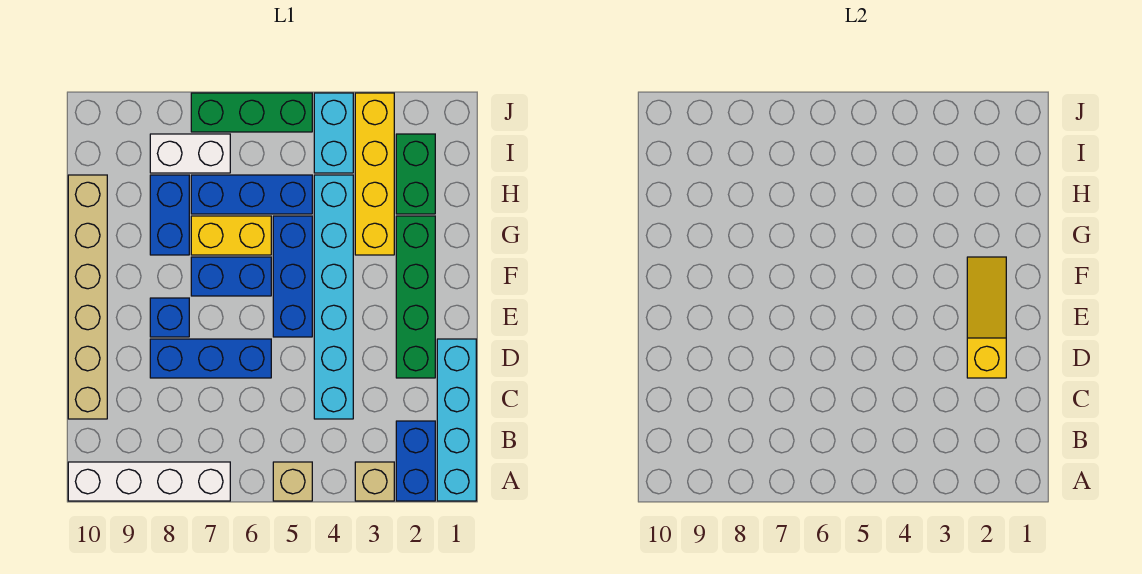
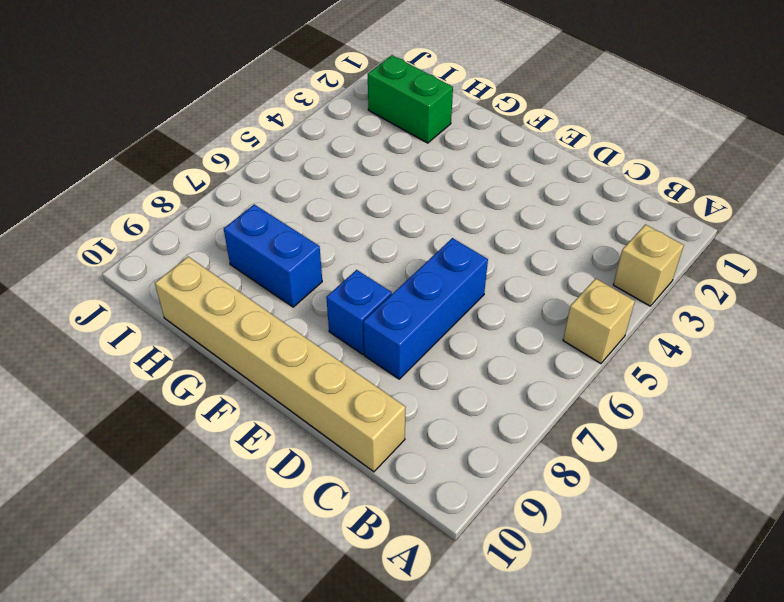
none -> cyan brick A1:D1 level 1
none -> blue brick A2:B2 level 1
none -> white brick A7:A10 level 1

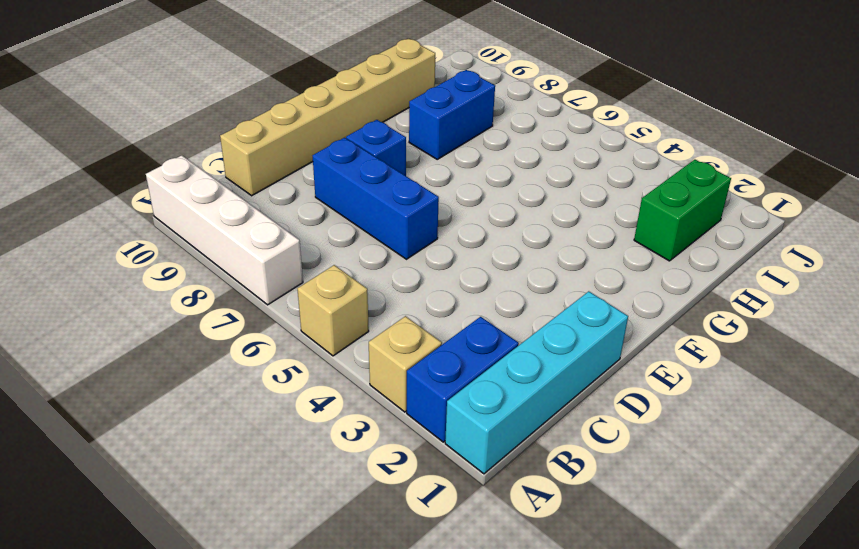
none -> cyan brick C4:H4 level 1
none -> green brick D2:G2 level 1
none -> blue brick E5:G5 level 1

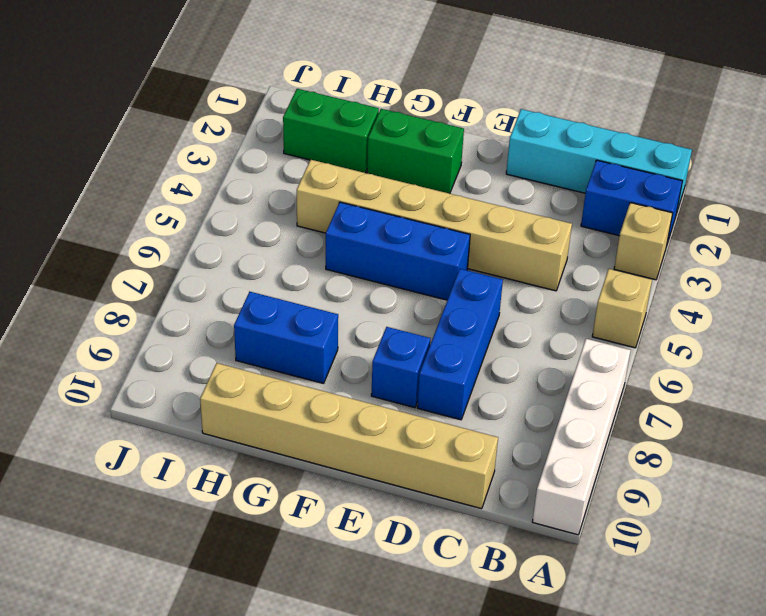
tan brick C4:H4 level 1 -> cyan brick C4:H4 level 1
green brick F2:G2 level 1 -> green brick D2:G2 level 1
none -> blue brick F6:F7 level 1
none -> yellow brick G3:J3 level 1
none -> yellow brick G6:G7 level 1

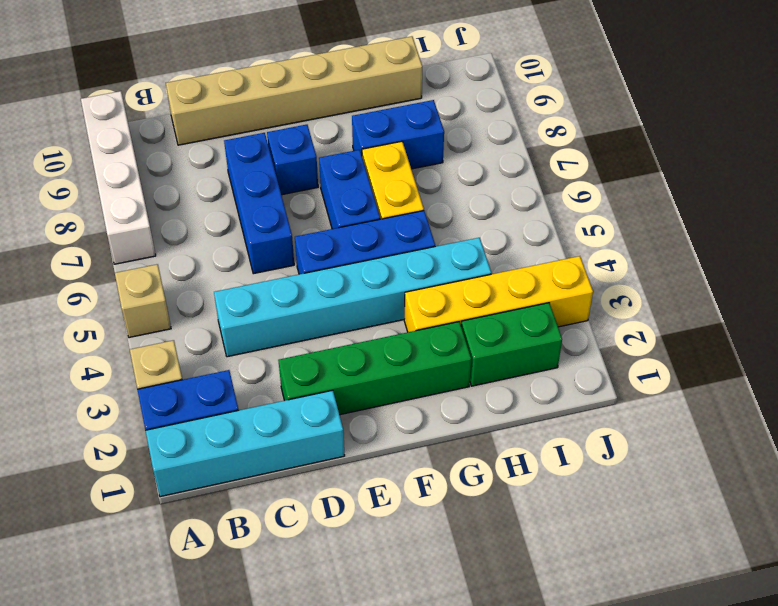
none -> blue brick H5:H7 level 1
none -> cyan brick I4:J4 level 1
none -> white brick I7:I8 level 1

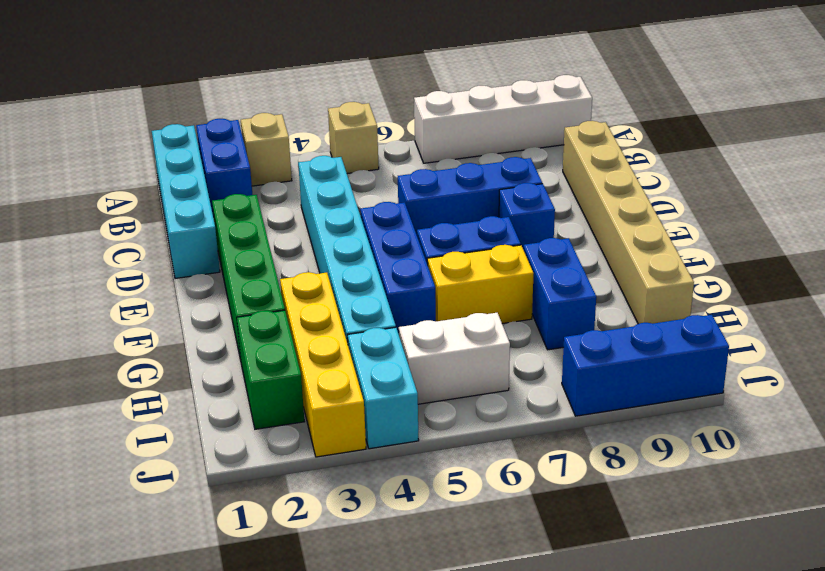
white brick I5:I6 level 1 -> white brick I7:I8 level 1
blue brick J8:J10 level 1 -> blue brick H5:H7 level 1
none -> green brick J5:J7 level 1
none -> yellow slope D2:F2 level 2 top D

